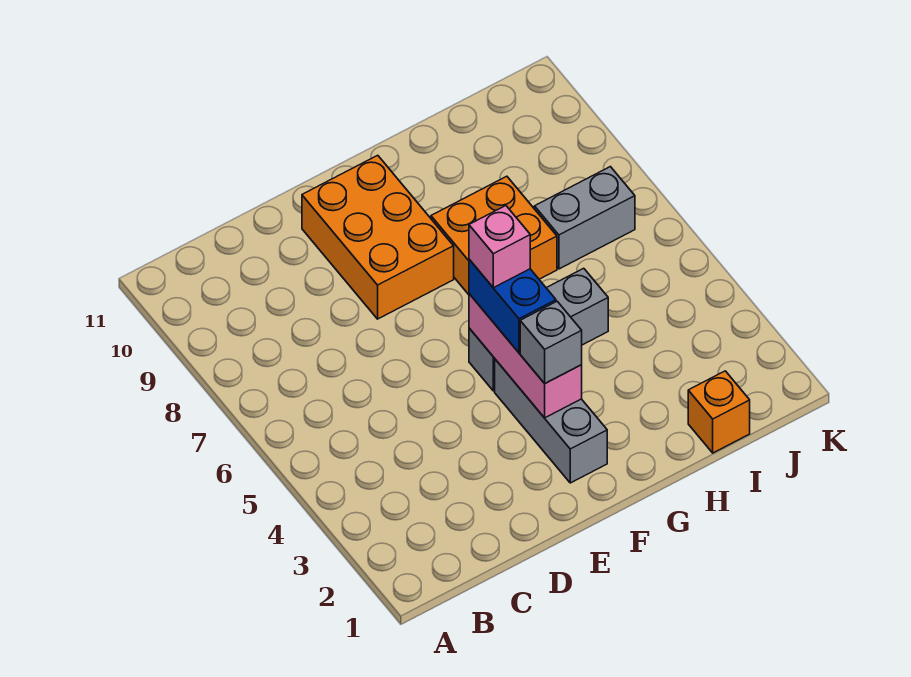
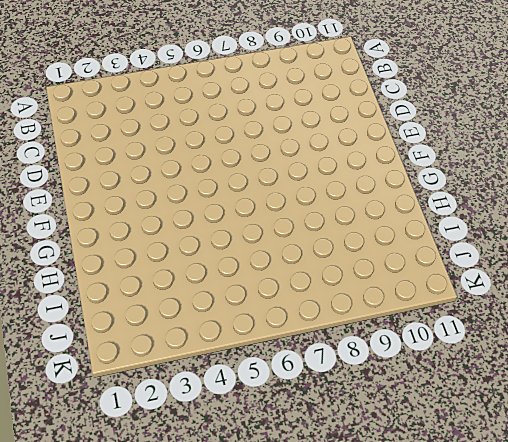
none -> orange brick E8:F10 level 1
none -> grey brick F2:F4 level 1

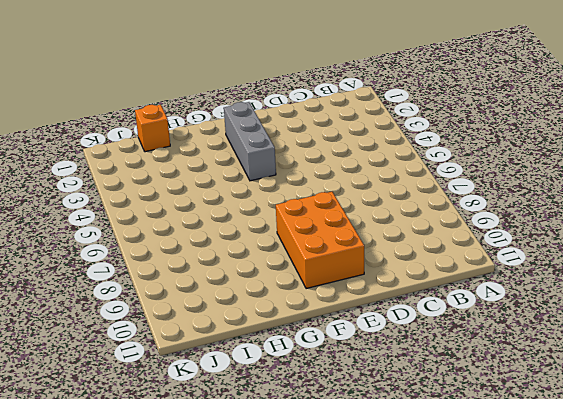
none -> grey brick F5:H5 level 1
none -> orange brick G7:H8 level 1

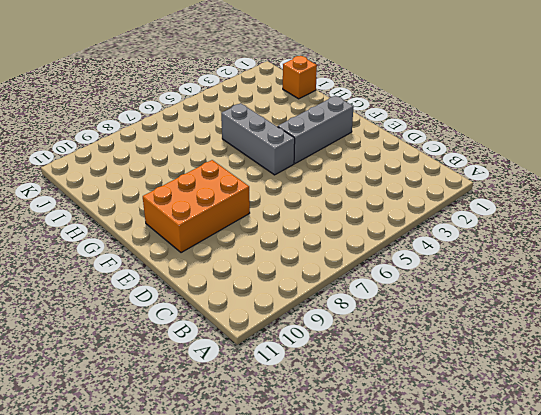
none -> orange brick G7:H8 level 1
none -> grey brick I7:J7 level 1

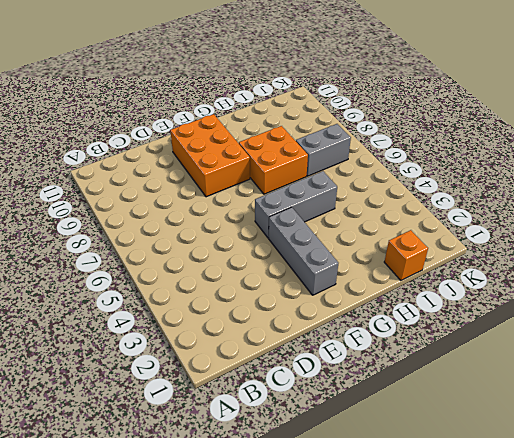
none -> pink brick F3:F5 level 2
none -> grey brick F3 level 3

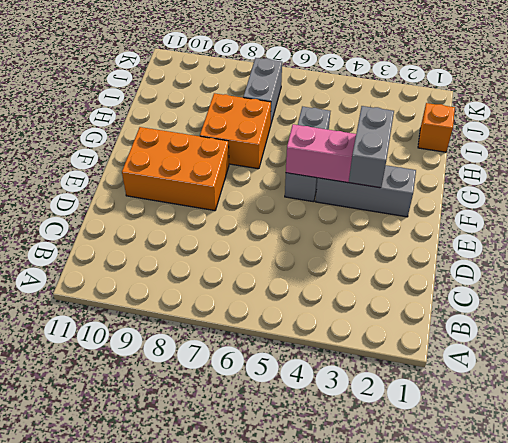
grey brick E3:F3 level 3 -> grey brick F3 level 3
none -> blue brick F4:F5 level 3
none -> pink brick F5 level 4

